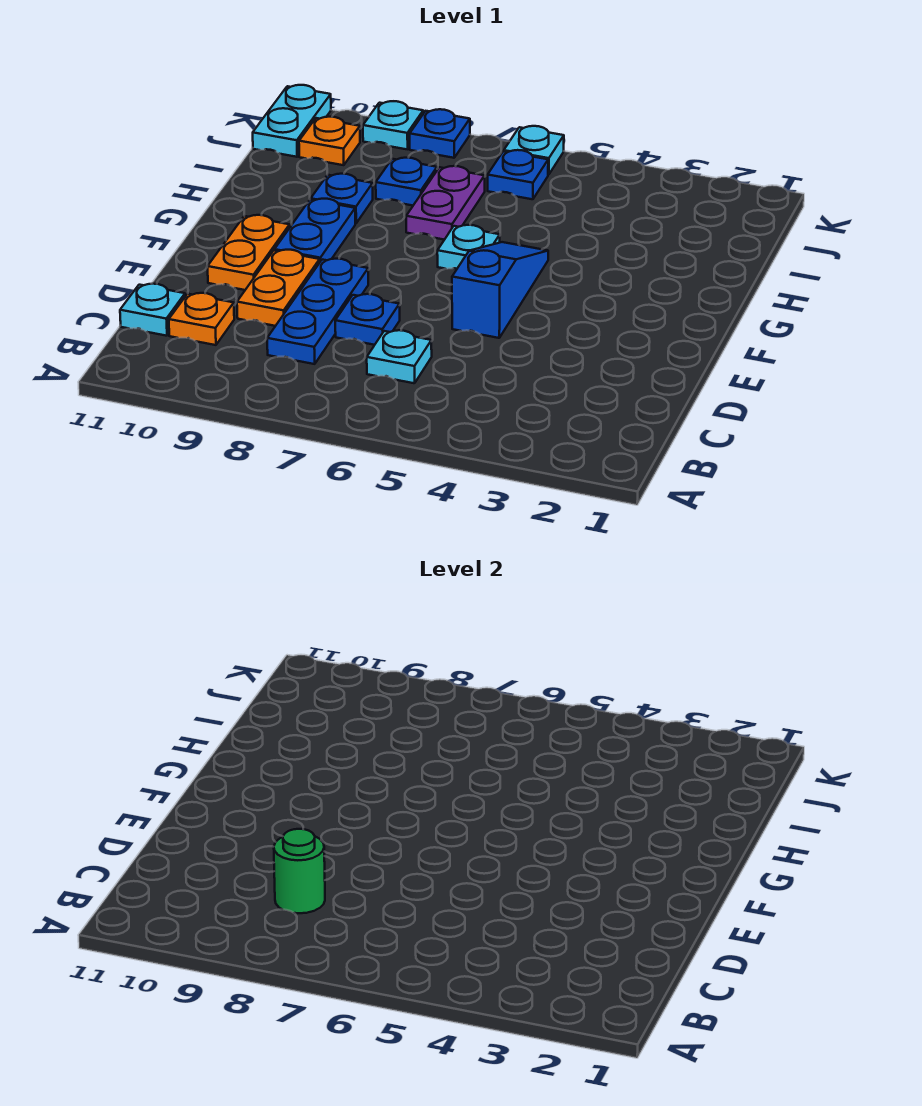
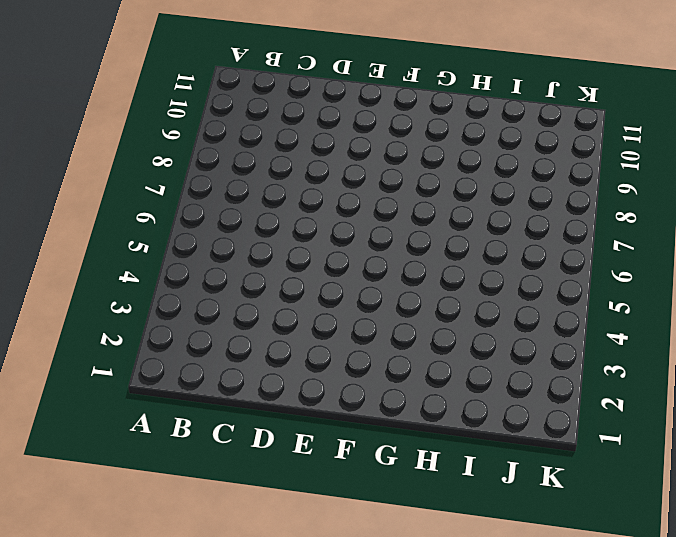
none -> cyan plate C6 level 1
none -> blue plate C8:E8 level 1
none -> orange plate C10 level 1

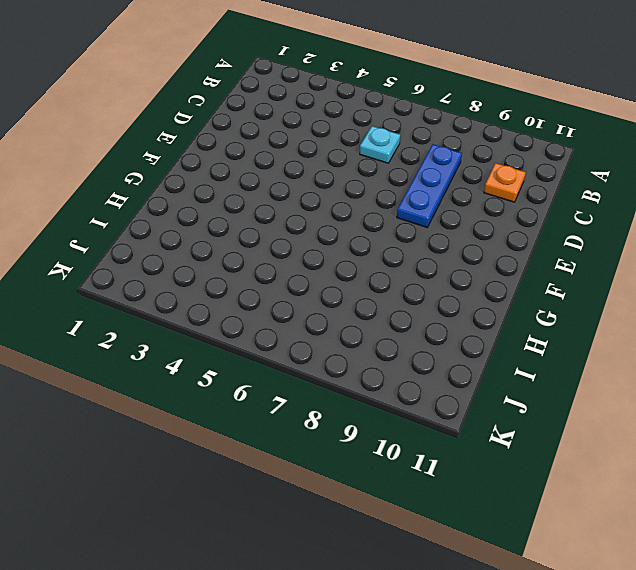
none -> cyan plate C11 level 1
none -> blue plate D7 level 1
none -> orange plate D9:E9 level 1

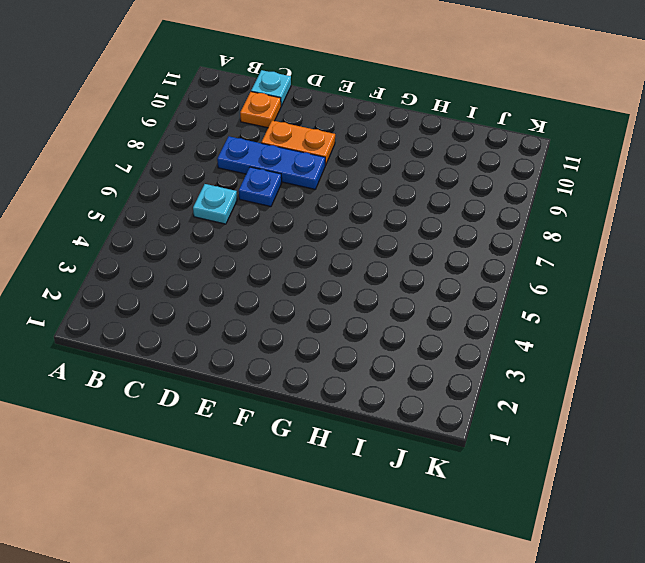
none -> blue slope E5:G5 level 1 top E
none -> orange plate E10:F10 level 1
none -> blue plate F9:G9 level 1

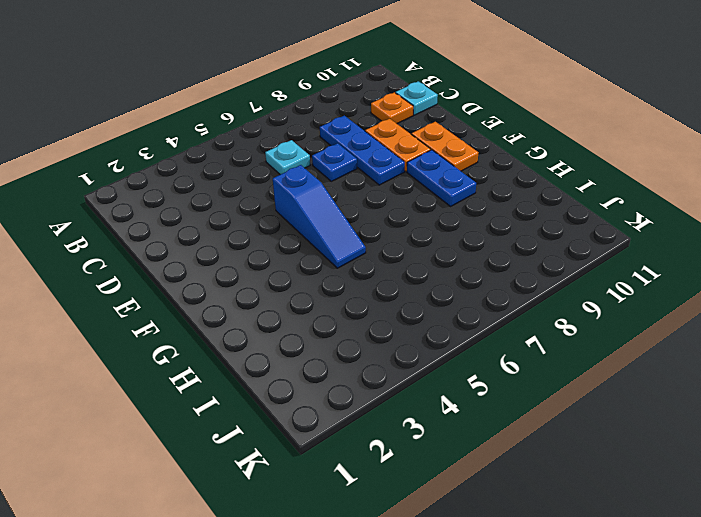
none -> cyan plate G6 level 1
none -> purple plate H7:I7 level 1
none -> blue plate H9 level 1

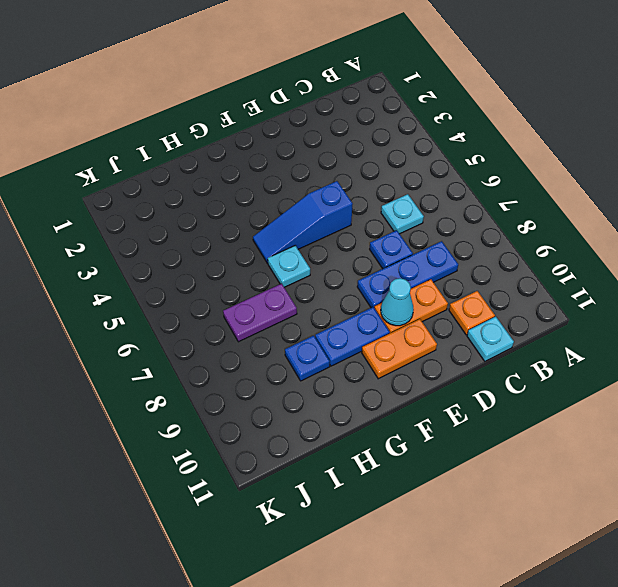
cyan cone E9 level 2 -> none
none -> blue plate I8 level 1
none -> blue plate J6 level 1
none -> orange plate J10 level 1

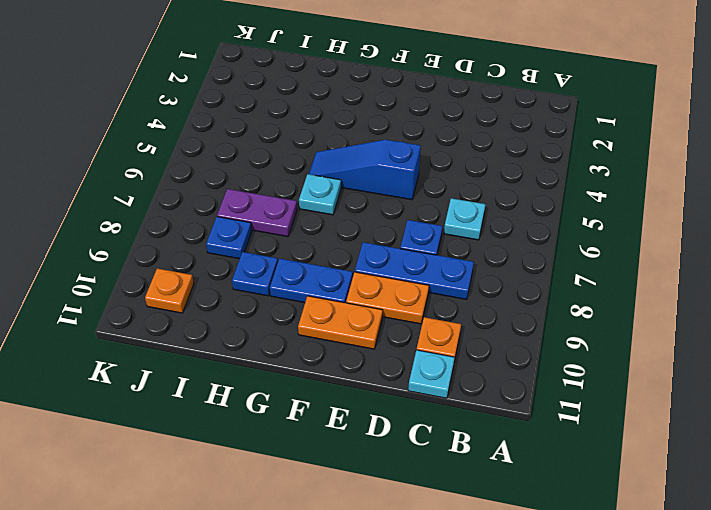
none -> blue plate J6 level 1
none -> cyan plate J11:K11 level 1
none -> cyan plate K6 level 1

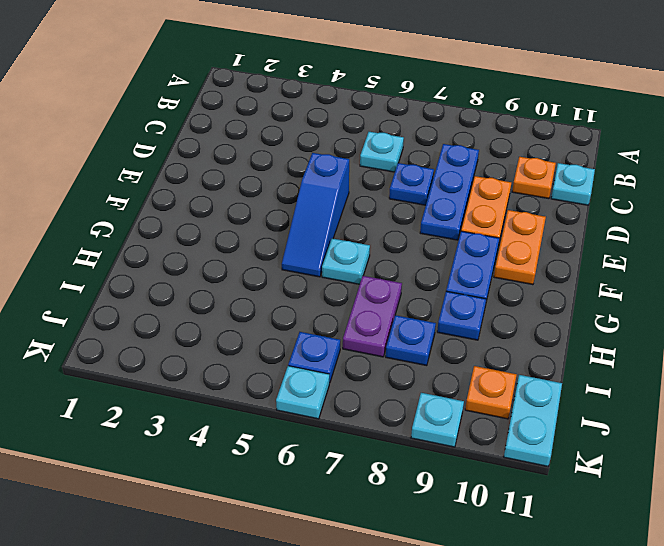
none -> blue plate K8 level 1
none -> green round brick C8 level 2

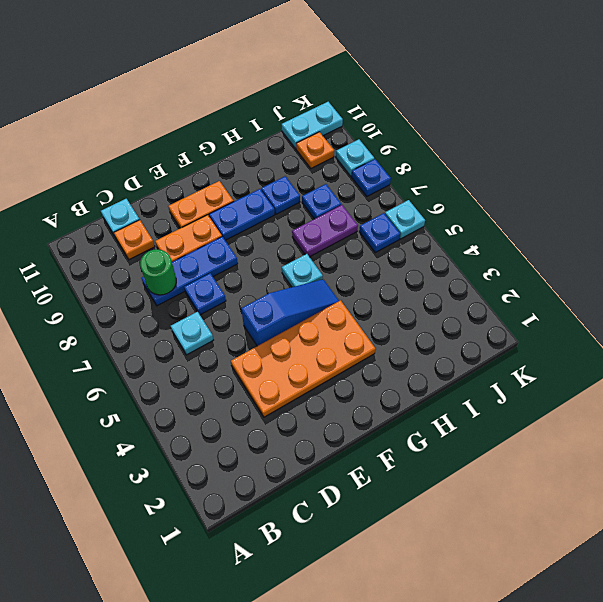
orange plate D3:G4 level 1 -> none

